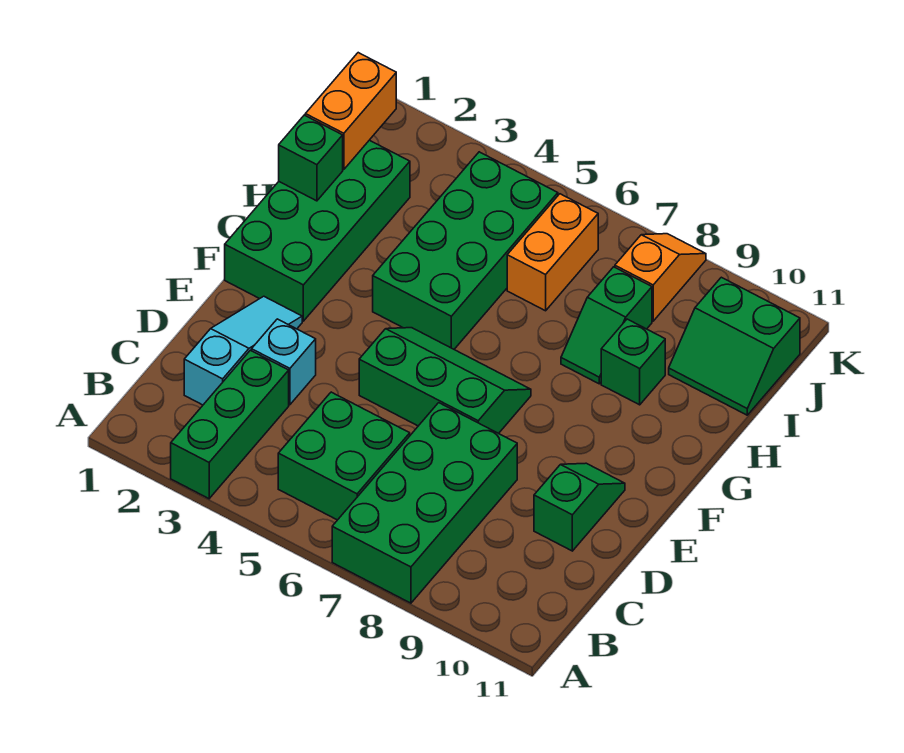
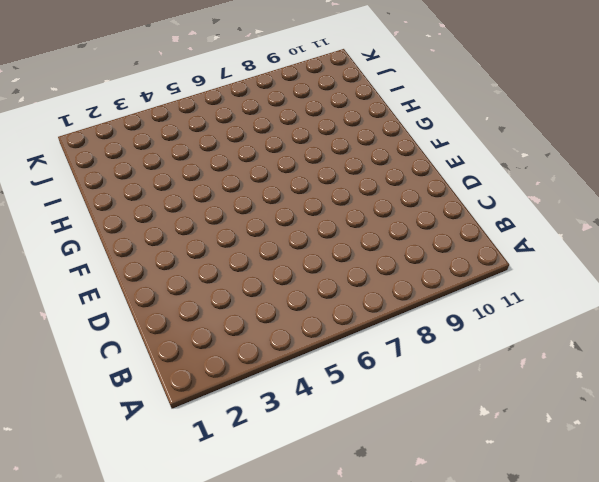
none -> green brick A3:C3 level 1
none -> green brick A7:D8 level 1
none -> green brick B5:C6 level 1

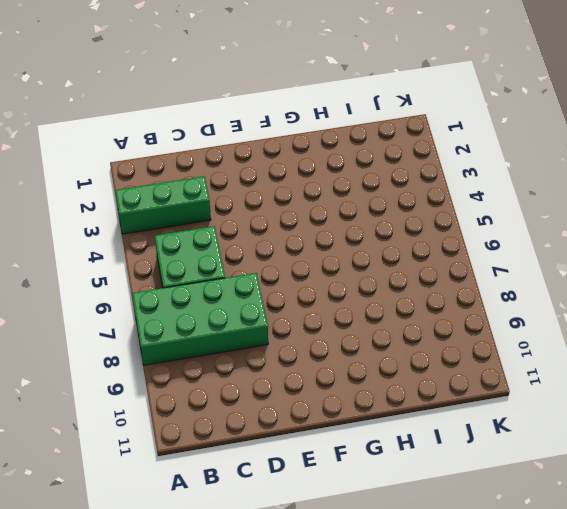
none -> cyan slope C2:E2 level 1 top C
none -> cyan brick D3 level 1
none -> green slope D10:E10 level 1 top D

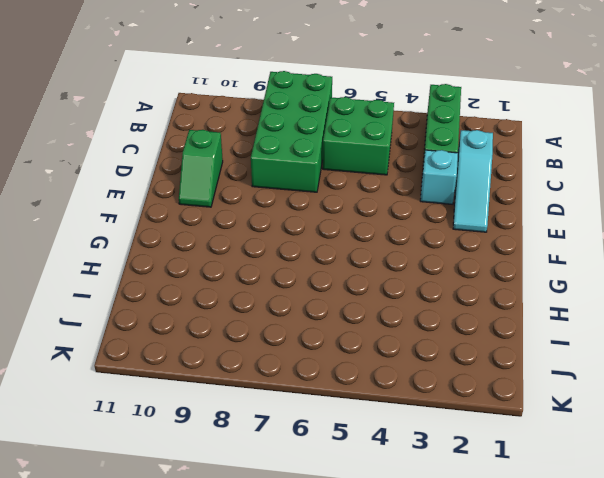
none -> green slope E5:F7 level 1 top E
none -> green brick F1:I2 level 1
none -> green brick G4:J5 level 1

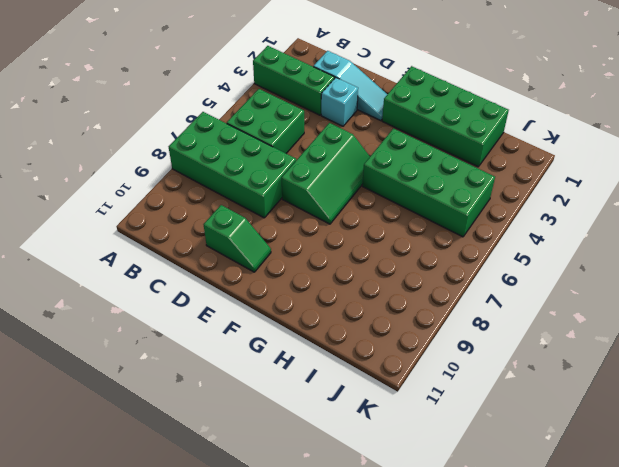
none -> green slope H8:I8 level 1 top I
none -> green brick H9 level 1
none -> orange brick I6:J6 level 1

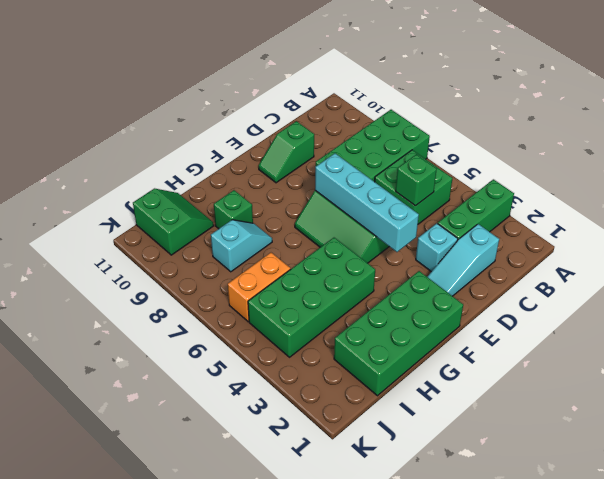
green brick C5 level 2 -> green brick H1 level 2
cyan brick E4:E7 level 2 -> none
cyan slope H8:I8 level 1 top I -> green slope H8:I8 level 1 top I
none -> orange slope J8:K8 level 1 top J
none -> orange brick I1:J1 level 2

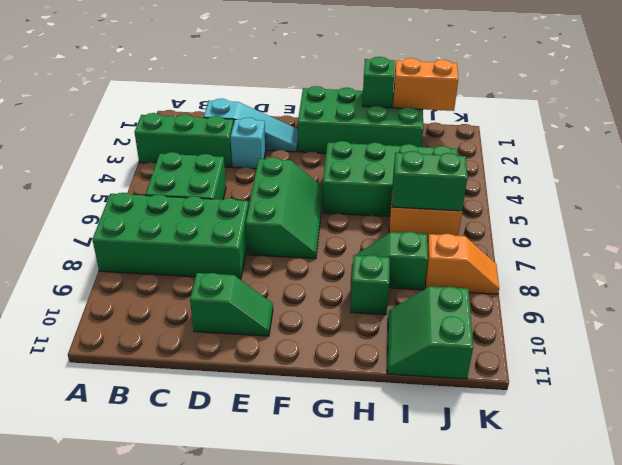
green brick I6:J6 level 2 -> none

